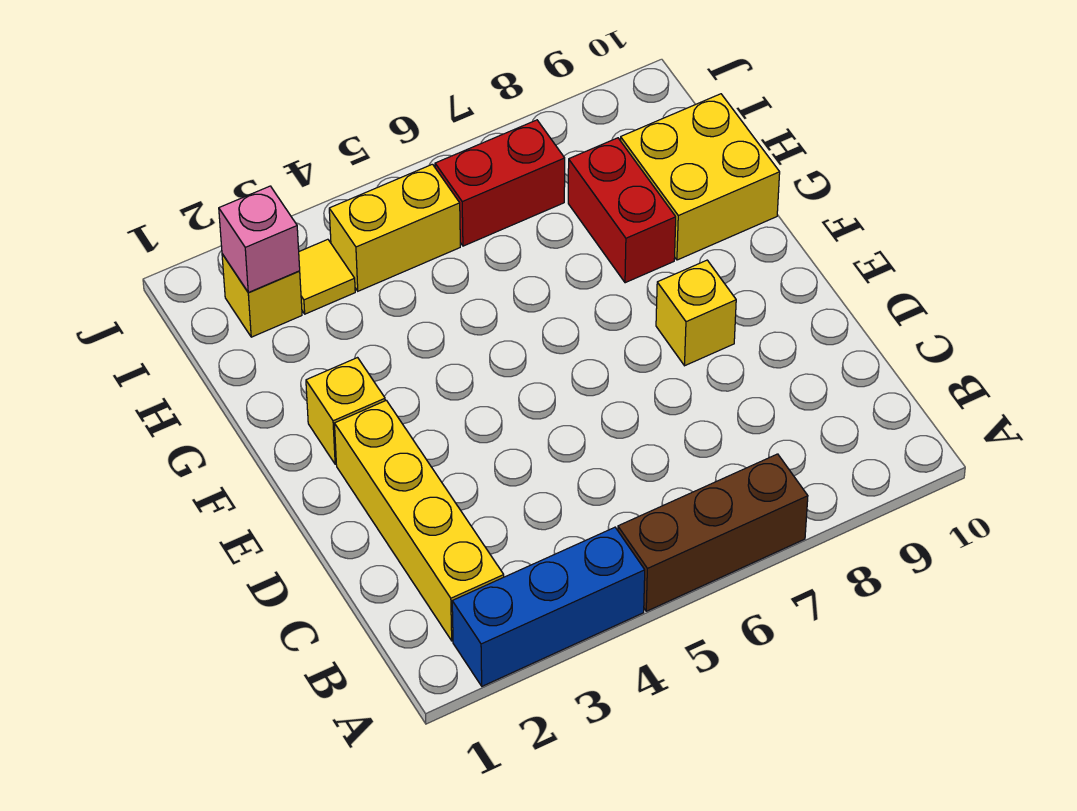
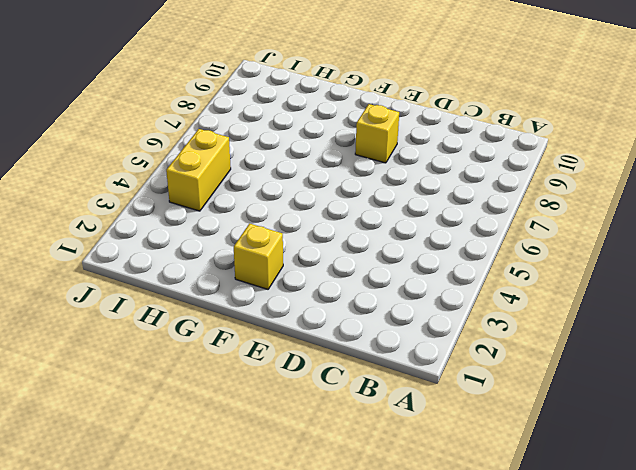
none -> blue brick A2:A4 level 1
none -> brown brick A5:A7 level 1
none -> yellow brick B2:E2 level 1

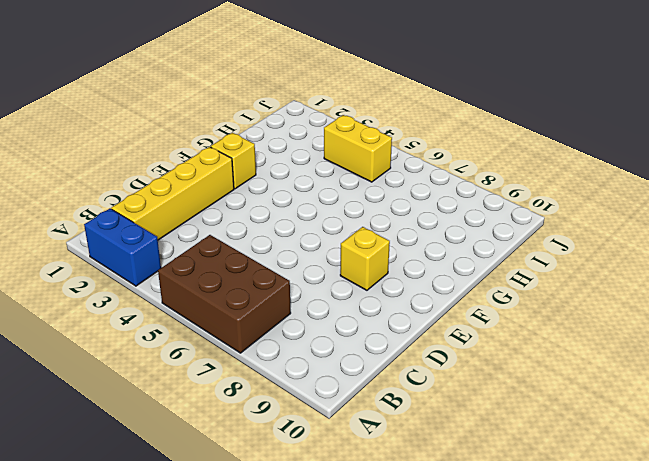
blue brick A2:A3 level 1 -> blue brick A2:A4 level 1
brown brick A5:B7 level 1 -> brown brick A5:A7 level 1
none -> red brick G8:H8 level 1
none -> yellow brick G9:H10 level 1
none -> yellow brick I2 level 1

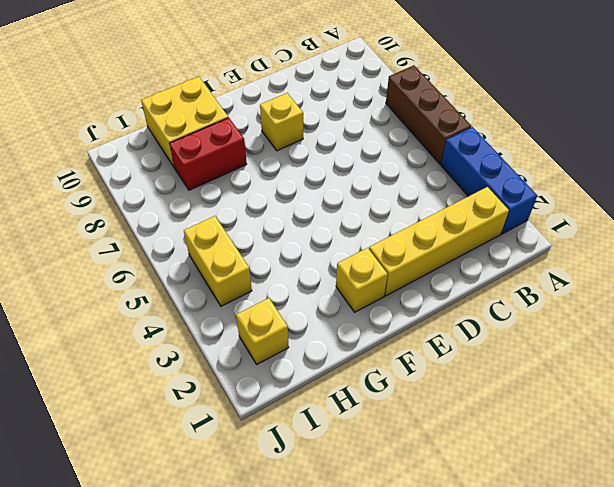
none -> yellow tile I3 level 1
none -> red brick I6:I7 level 1
none -> pink brick I2 level 2

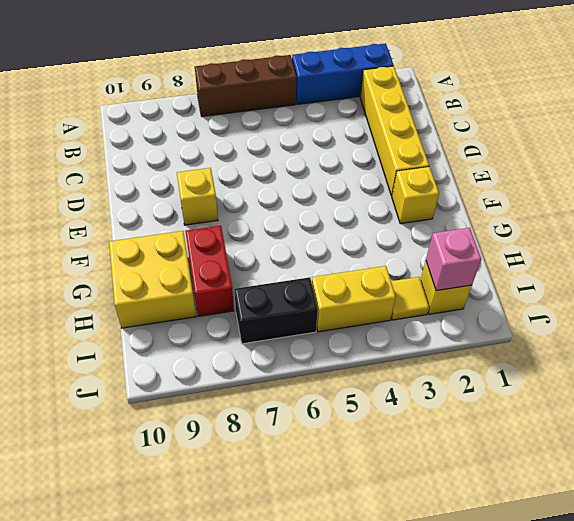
black brick I6:I7 level 1 -> red brick I6:I7 level 1

